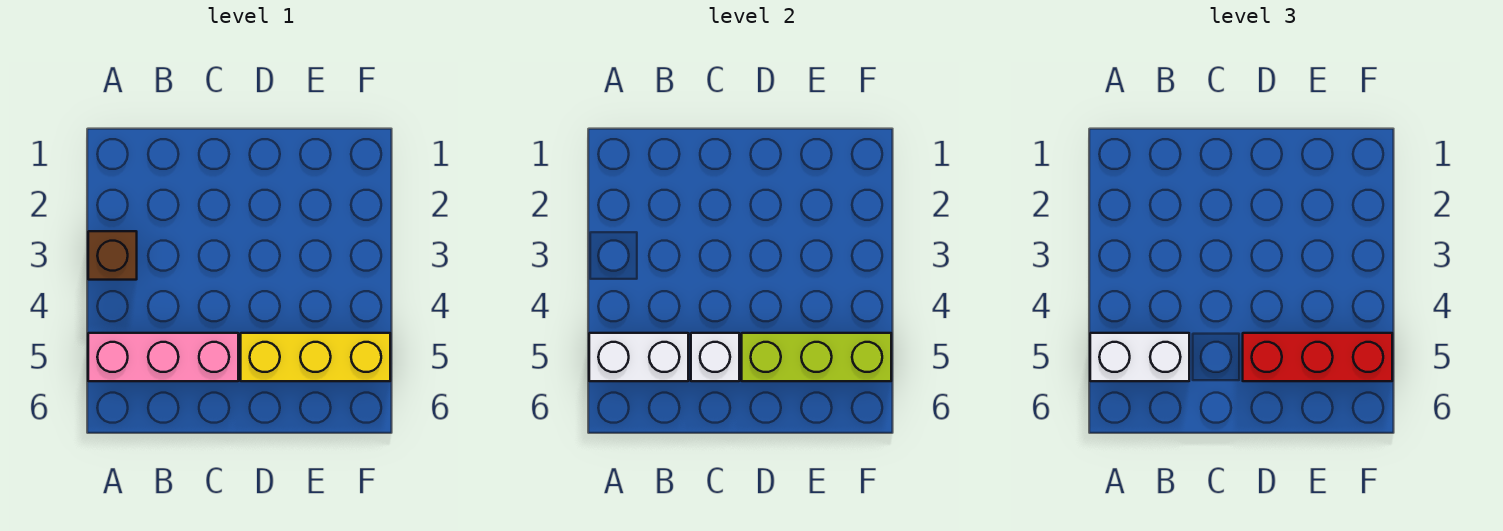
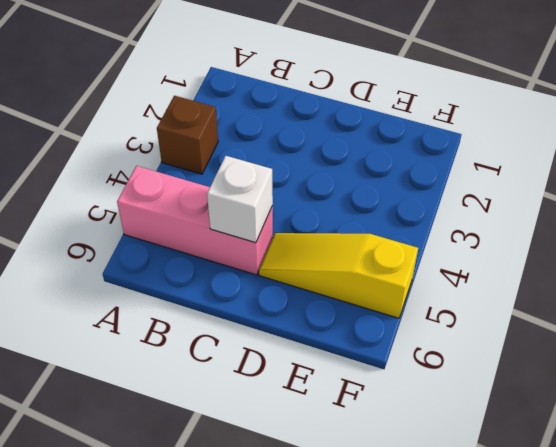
yellow slope D5:F5 level 1 top F -> yellow brick D5:F5 level 1
none -> white brick A5:B5 level 2
none -> lime brick D5:F5 level 2

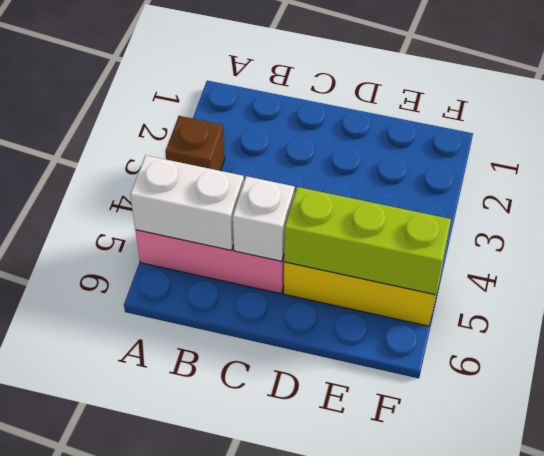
none -> white brick A5:B5 level 3
none -> red brick D5:F5 level 3

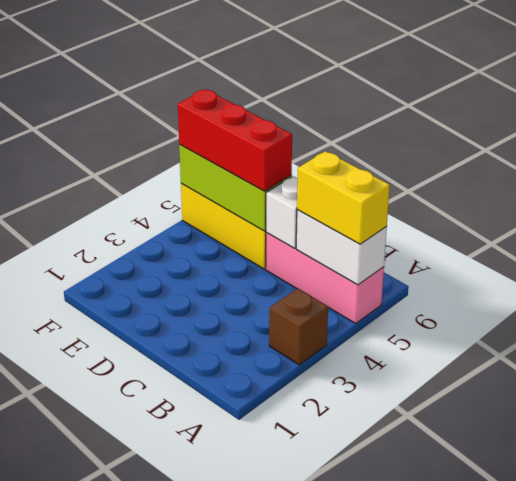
yellow brick A5:B5 level 3 -> white brick A5:B5 level 3

